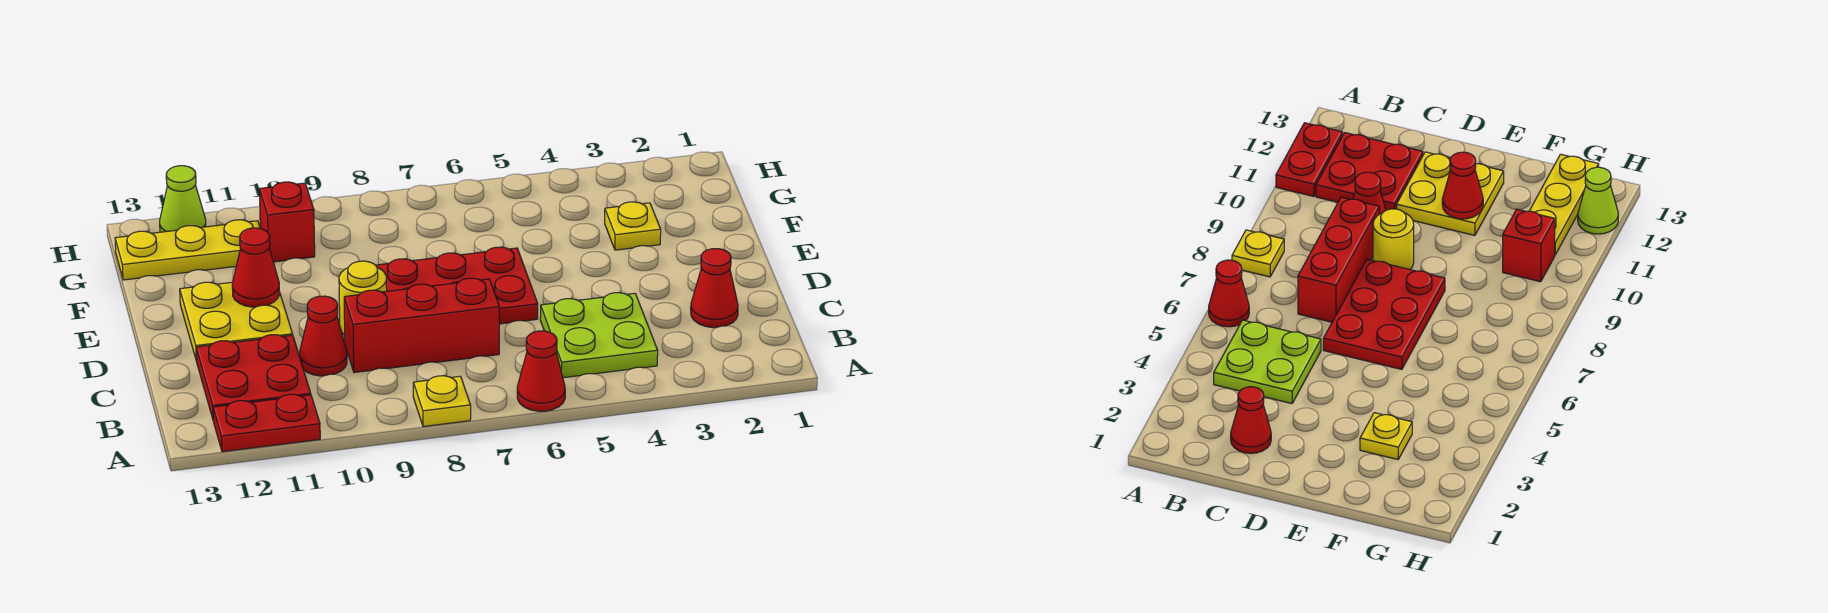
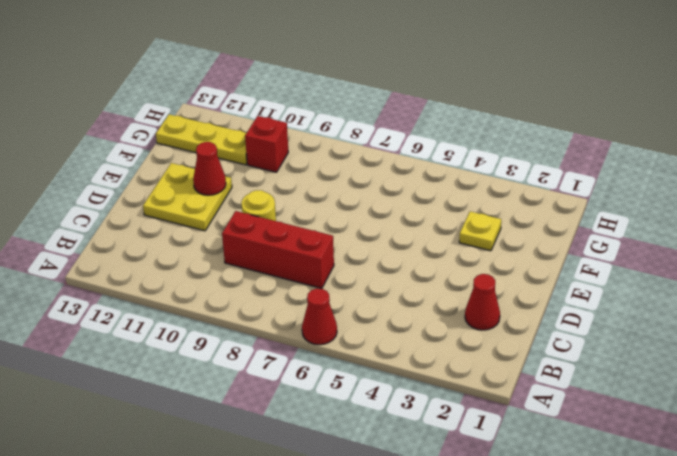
none -> yellow plate A8 level 1
none -> red plate A11:A12 level 1
none -> lime plate B4:C5 level 1

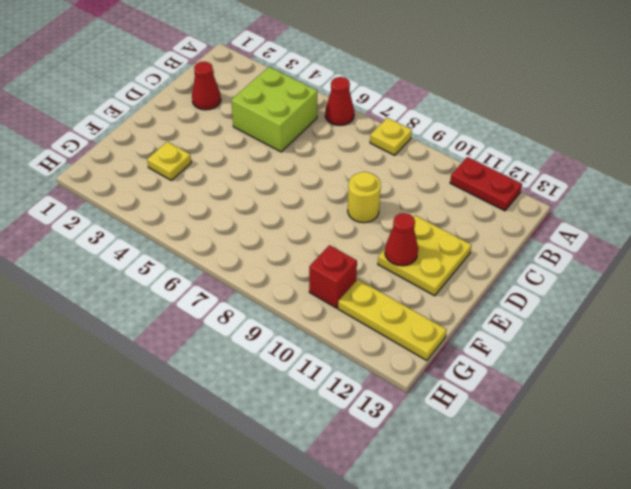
lime brick B4:C5 level 1 -> lime plate B4:C5 level 1
none -> red plate B11:C12 level 1
none -> red brick C7:C9 level 1
none -> red cone C10 level 1

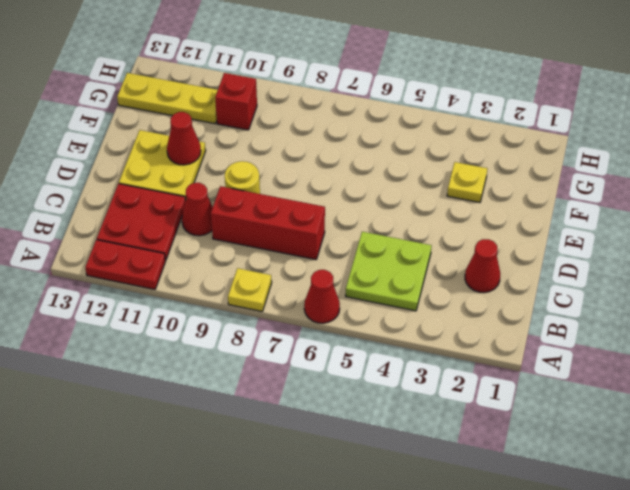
none -> red plate D6:E8 level 1
none -> lime cone H12 level 1

